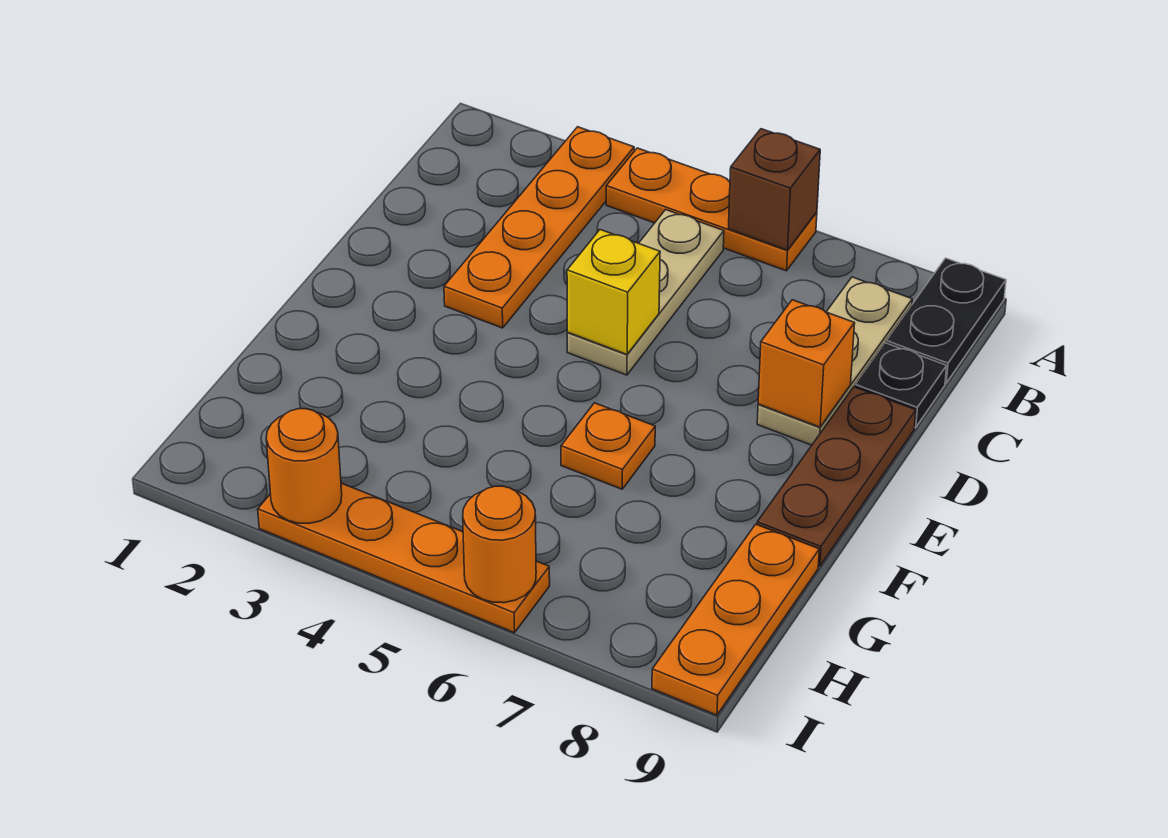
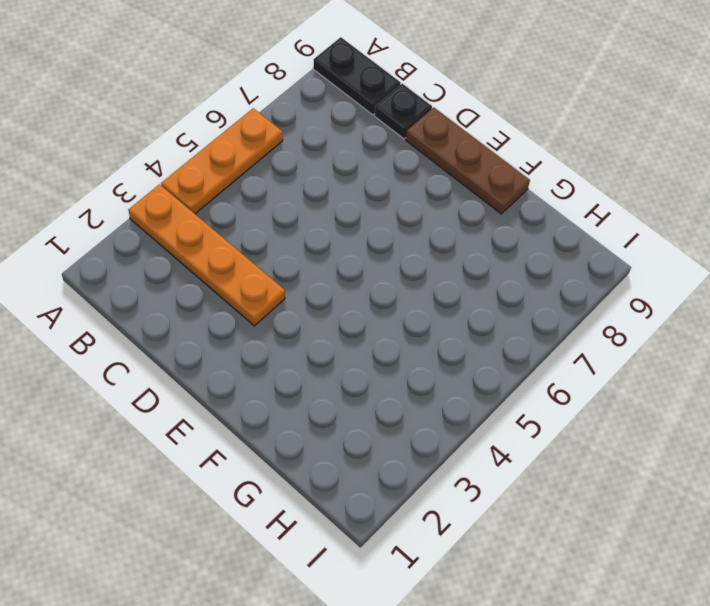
none -> tan plate B5:D5 level 1
none -> tan plate B8:D8 level 1
none -> orange plate F6 level 1

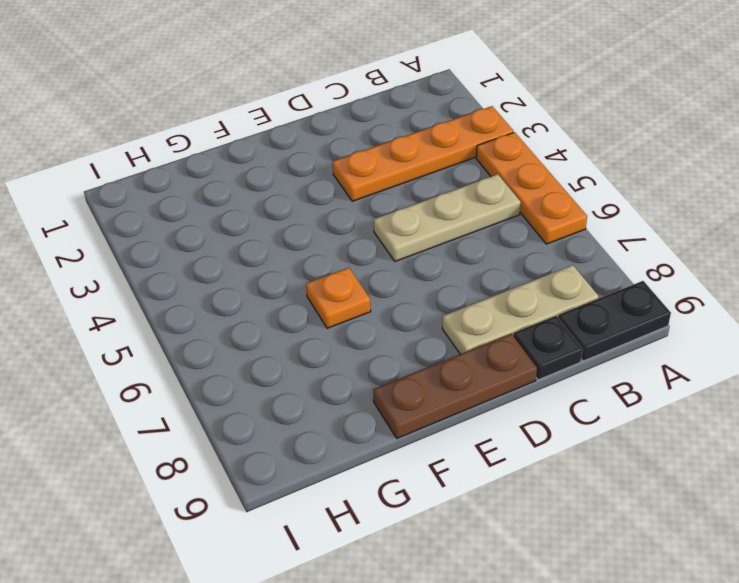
none -> orange plate G9:I9 level 1
none -> orange plate I3:I6 level 1
none -> brown brick A6 level 2

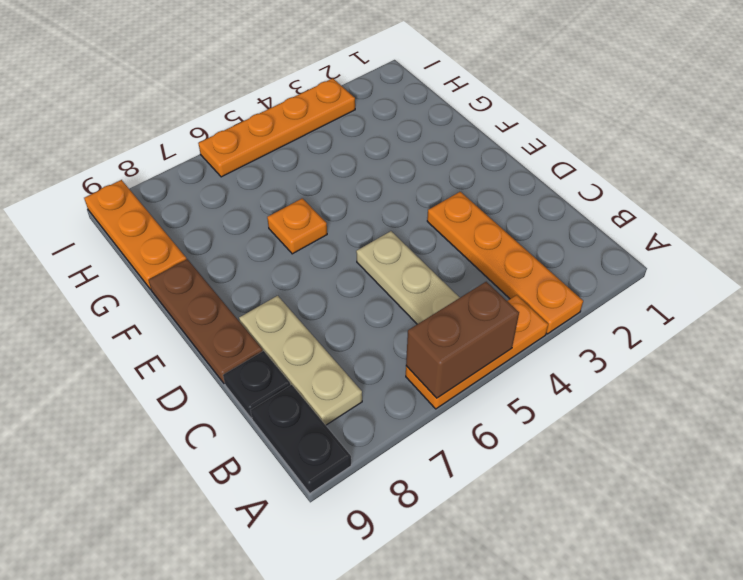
brown brick A5:A6 level 2 -> brown brick A6 level 2
none -> yellow brick D5 level 2
none -> orange brick D8 level 2
none -> orange round brick I3 level 2

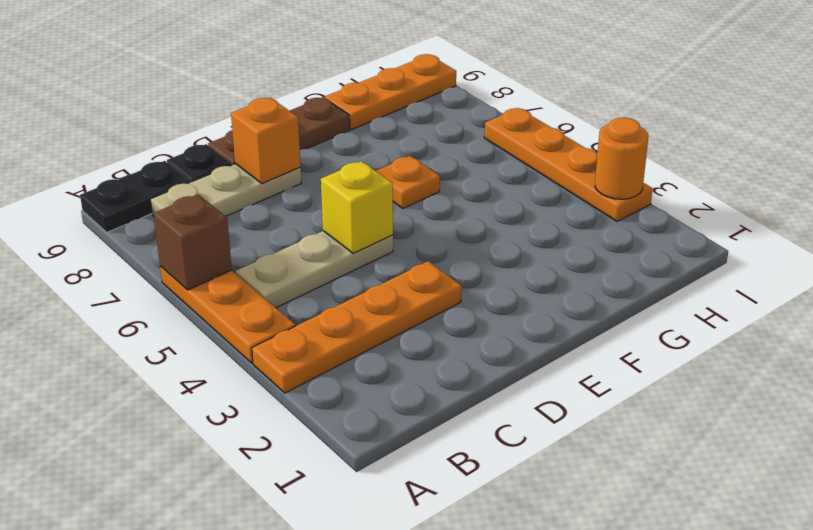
none -> orange round brick I6 level 2

